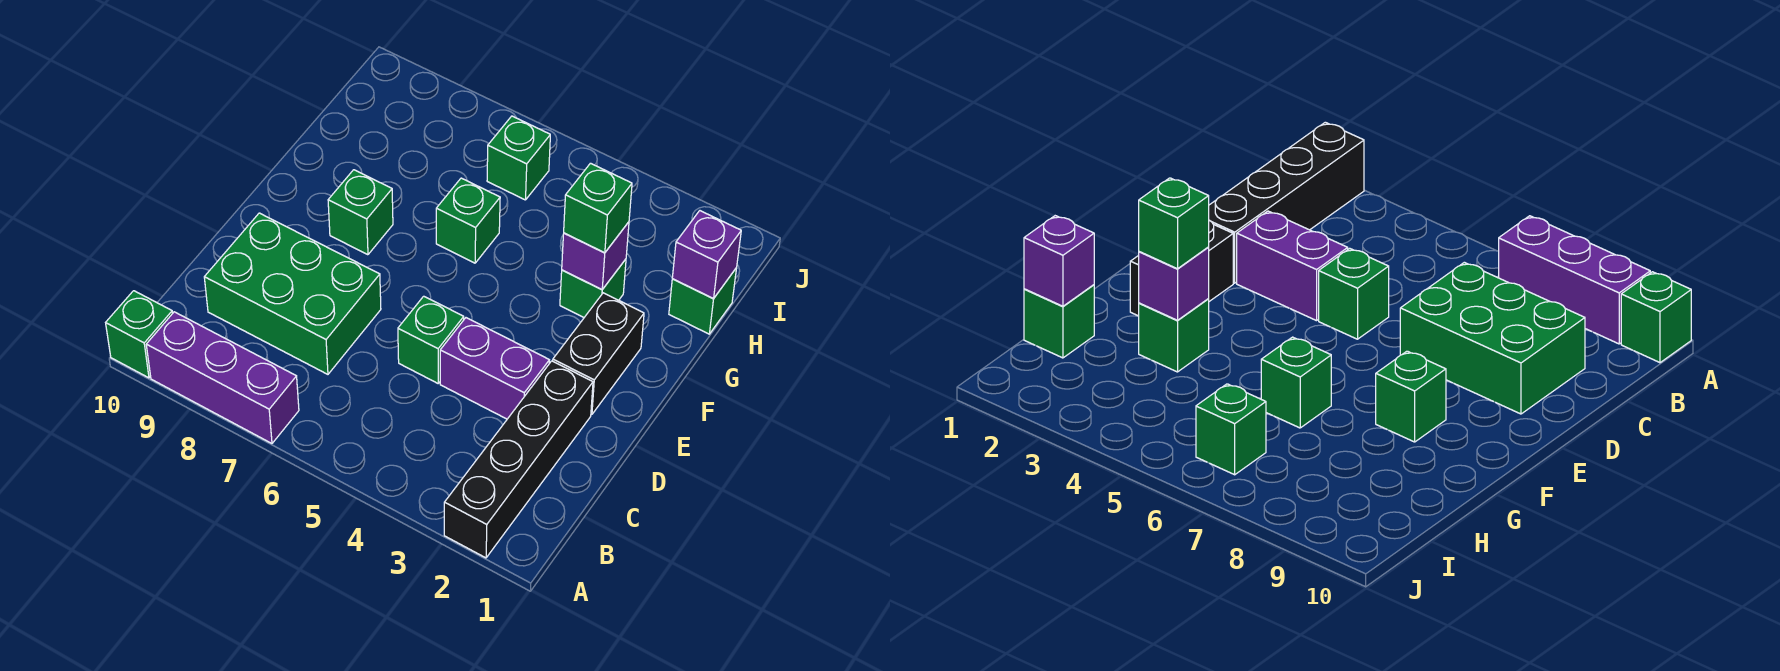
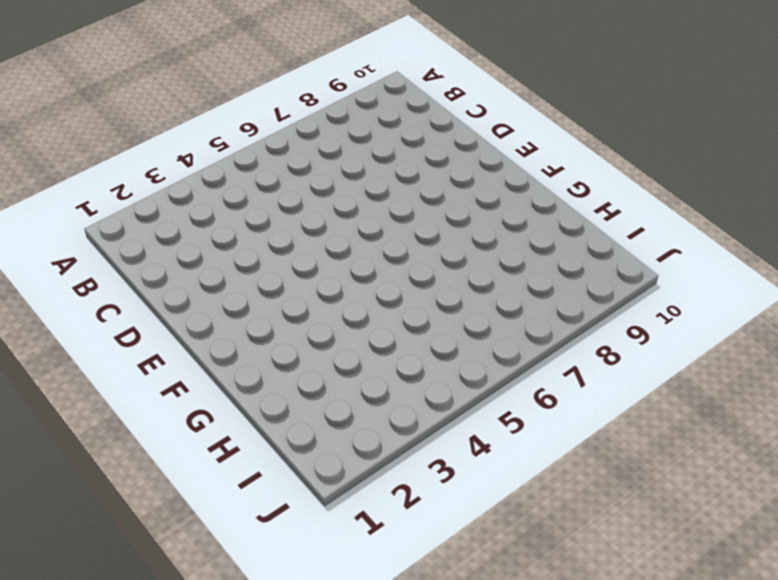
none -> black brick A2:D2 level 1
none -> purple brick A7:A9 level 1
none -> green brick A10 level 1

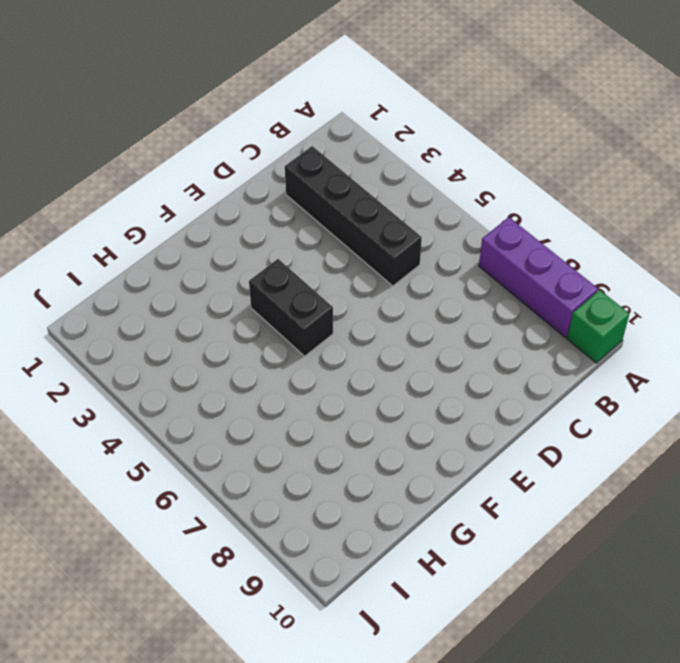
black brick C2:C5 level 1 -> black brick A2:D2 level 1
black brick F4:F5 level 1 -> black brick E2:F2 level 1
none -> green brick C7:D9 level 1
none -> purple brick D3:D4 level 1
none -> green brick D5 level 1

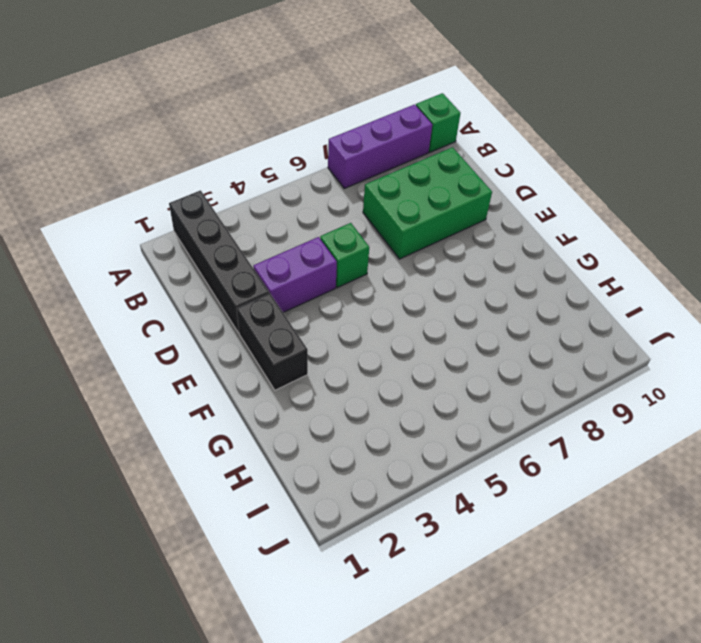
none -> green brick F8 level 1
none -> green brick G3 level 1
none -> green brick G6 level 1

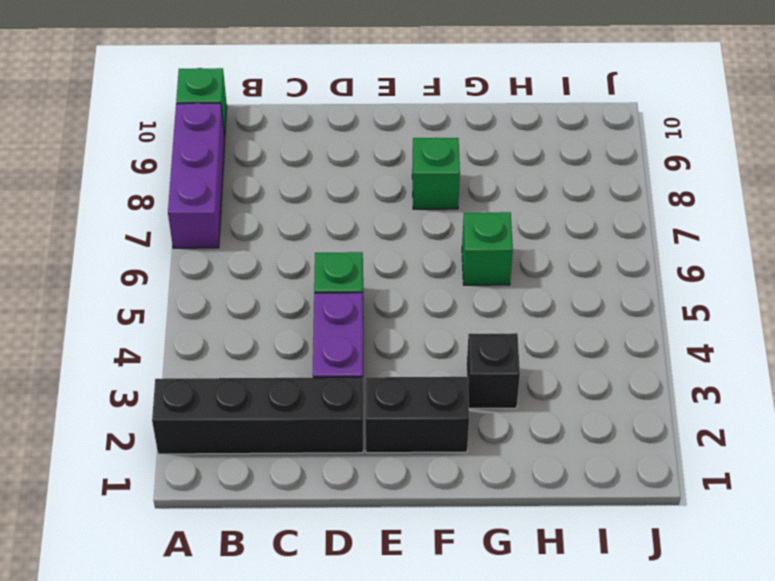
black brick G3 level 1 -> green brick G3 level 1
none -> green brick C7:D9 level 1
none -> green brick H1 level 1
none -> green brick I6 level 1

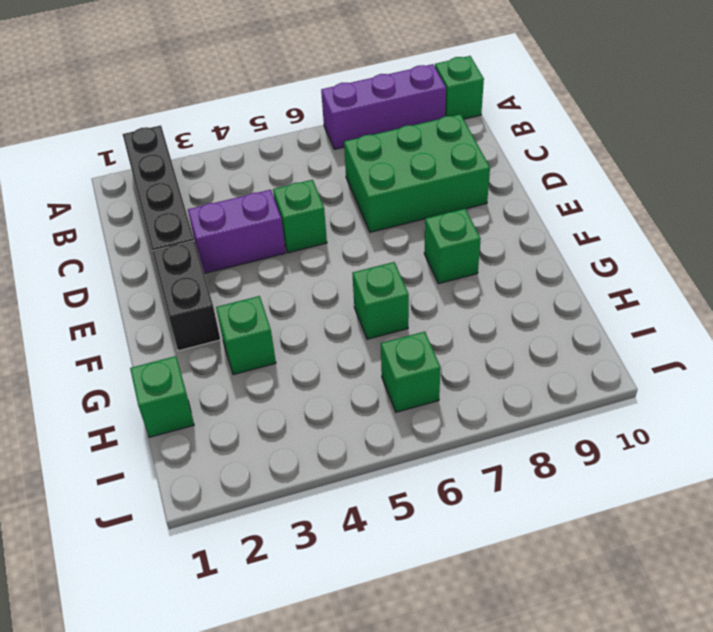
none -> purple brick G3 level 2
none -> purple brick H1 level 2
none -> green brick G3 level 3

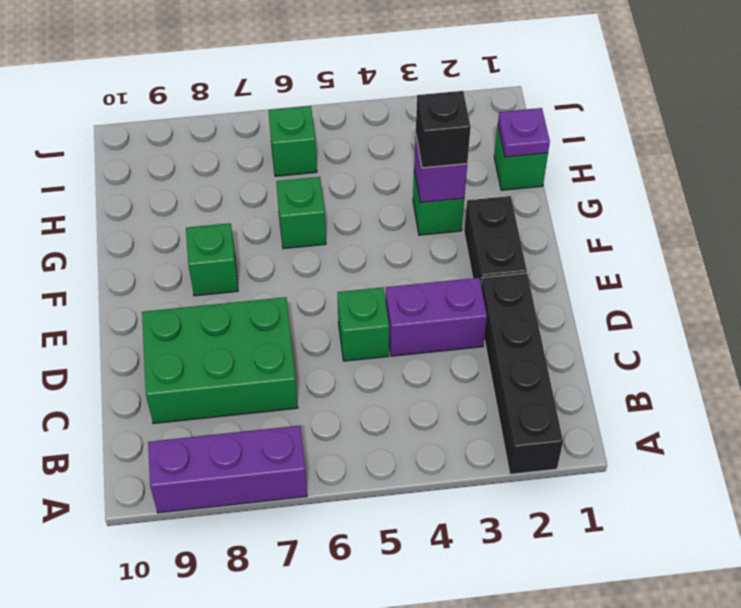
black brick G3 level 3 -> green brick G3 level 3
purple plate H1 level 2 -> purple brick H1 level 2
none -> green brick A10 level 1

